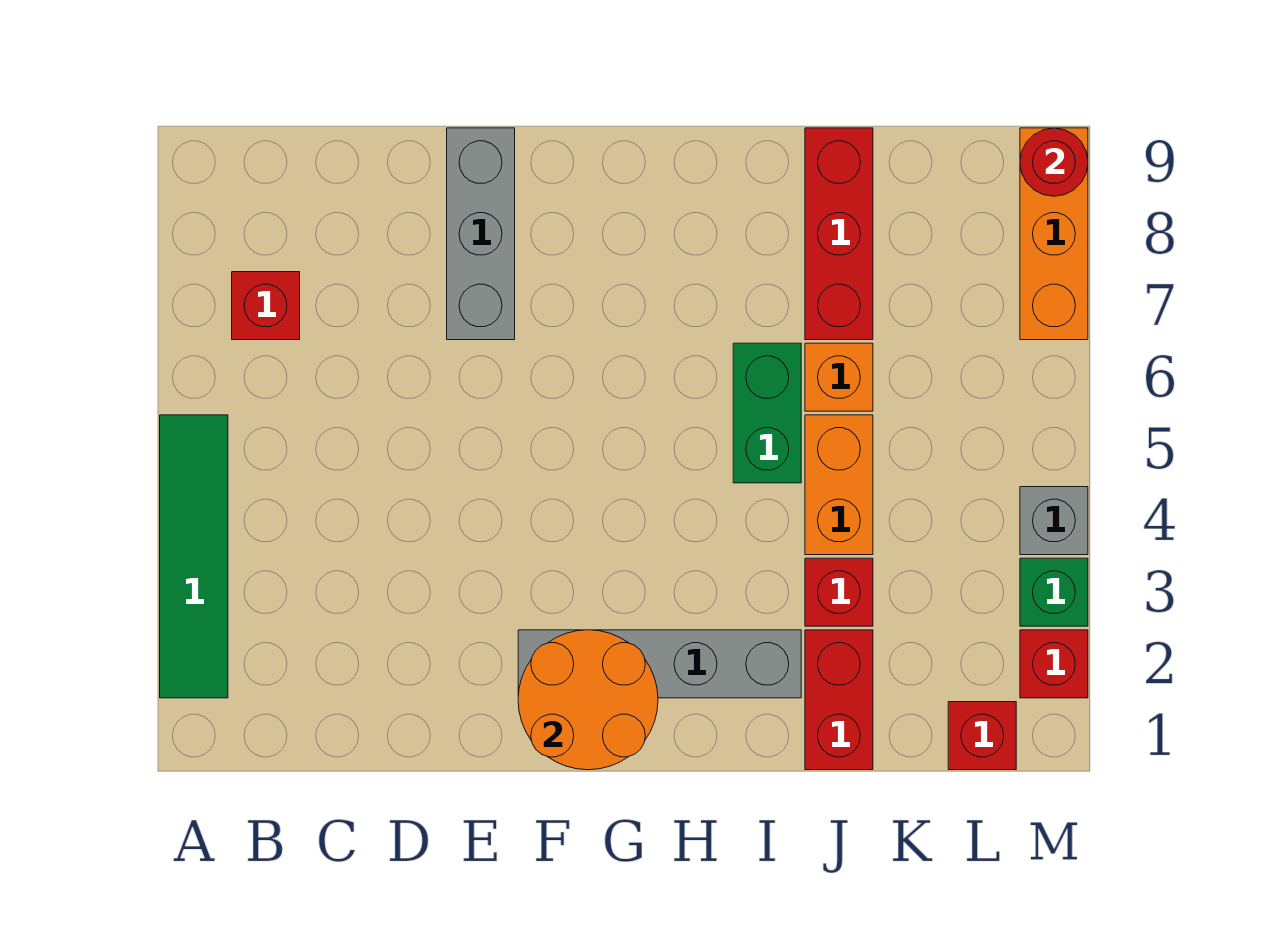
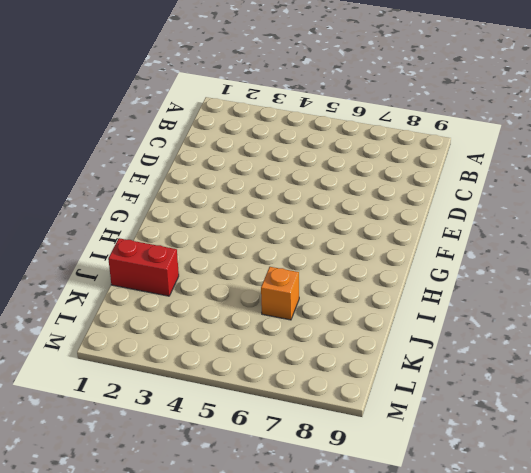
none -> green tile A2:A5 level 1
none -> red brick B7 level 1
none -> grey brick E7:E9 level 1

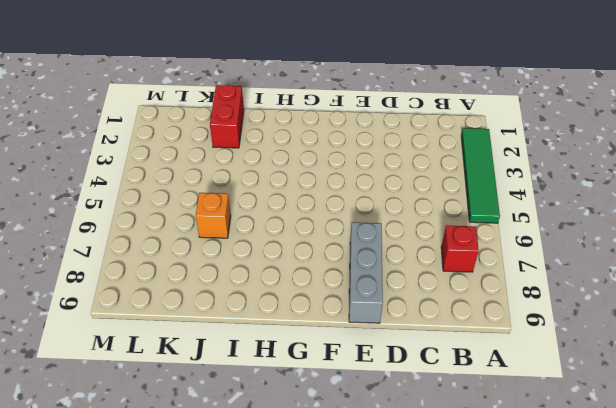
none -> grey brick F2:I2 level 1
none -> green brick I5:I6 level 1
none -> red brick J3 level 1

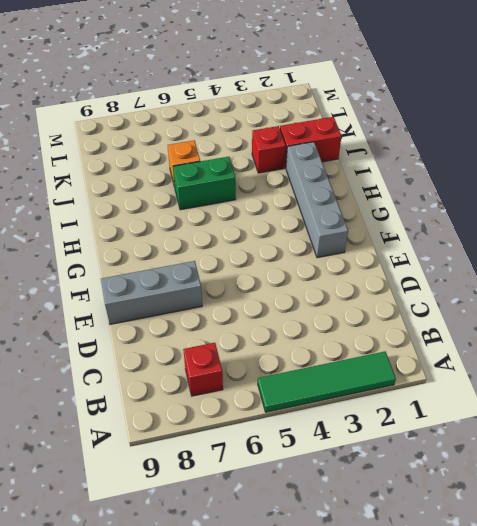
none -> orange brick J4:J5 level 1
none -> red brick J7:J9 level 1
none -> red brick L1 level 1

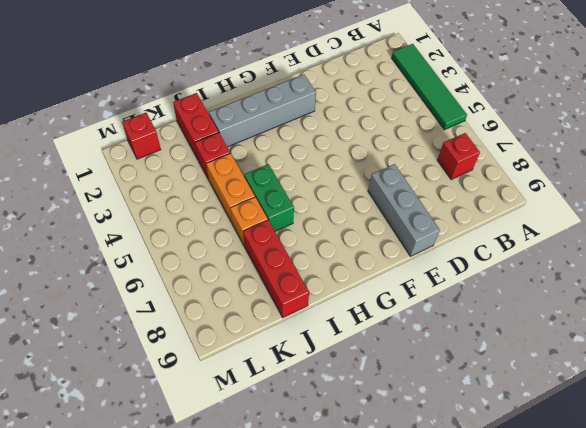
none -> red brick M2 level 1
none -> green brick M3 level 1
none -> grey brick M4 level 1

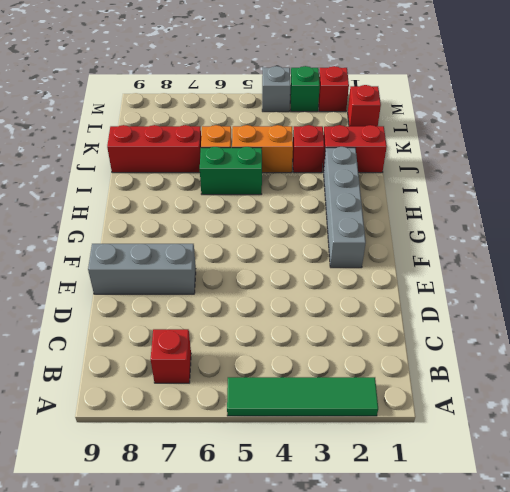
none -> orange brick M7:M9 level 1
none -> orange round brick F1:G2 level 2
none -> red round brick M9 level 2

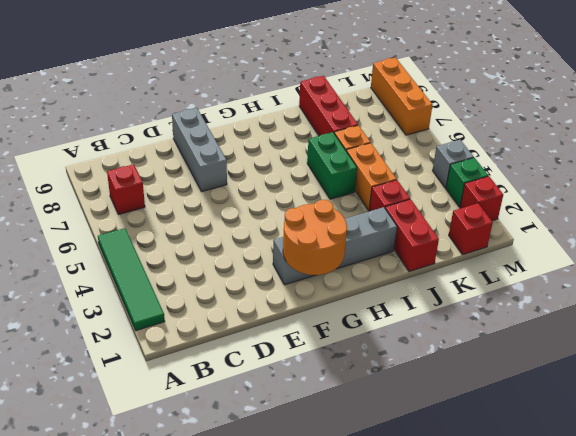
none -> red round brick M9 level 2

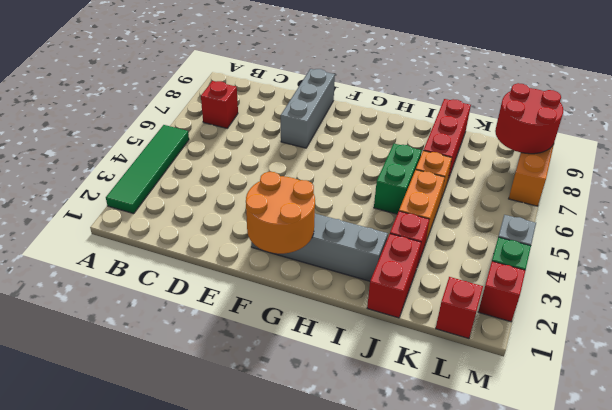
red round brick L8:M9 level 2 -> red round brick M9 level 2

